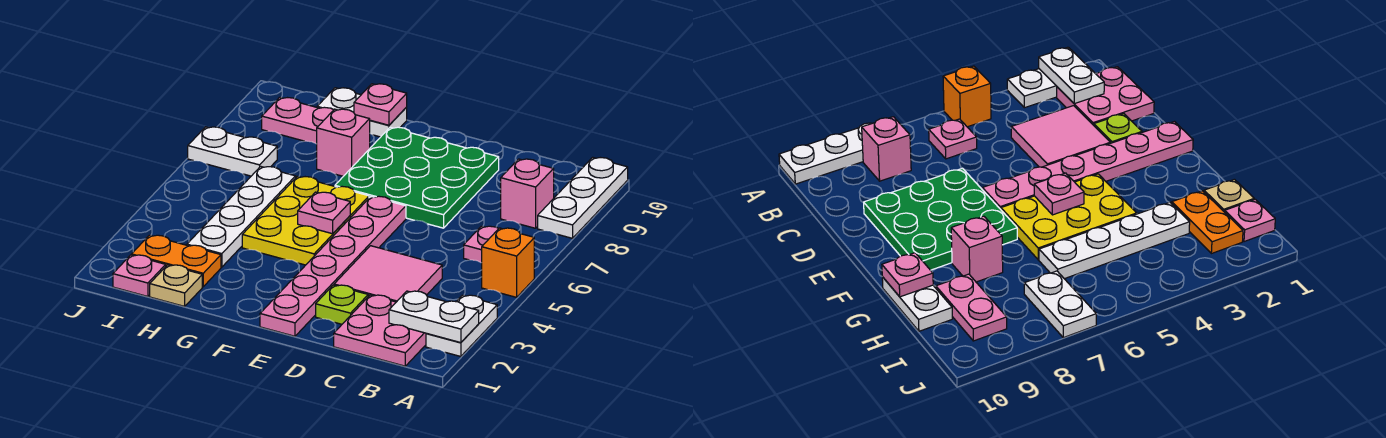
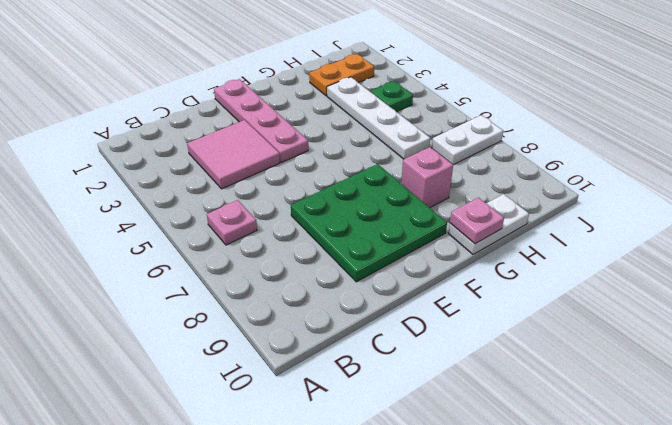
pink plate E1:E4 level 1 -> pink plate E1:E6 level 1
green plate I4 level 1 -> none
none -> white plate A2:A3 level 1
none -> orange brick A5 level 1
none -> white plate A8:A10 level 1

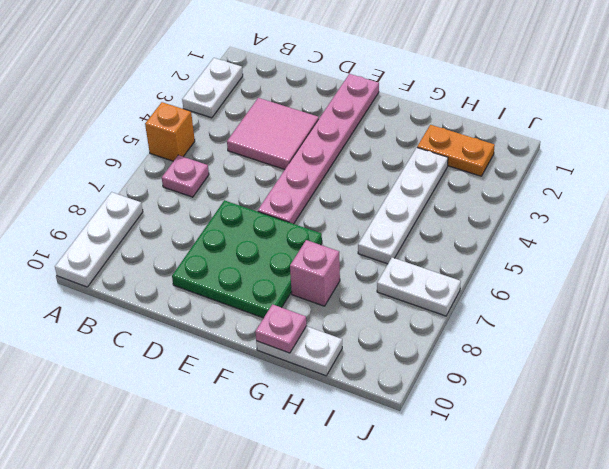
none -> pink plate B1:C2 level 1
none -> pink brick B8 level 1
none -> lime plate D2 level 1

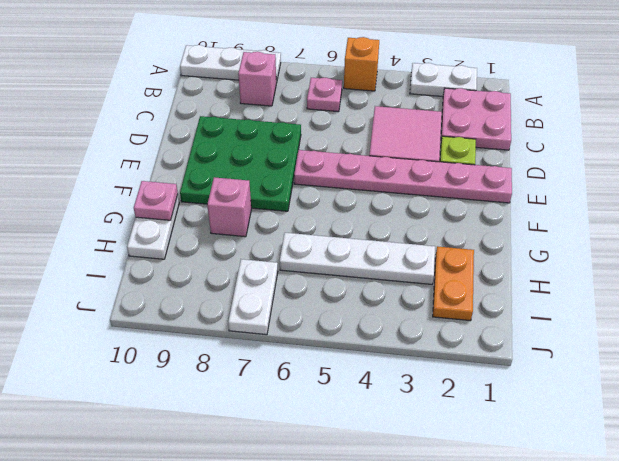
none -> yellow plate F4:G6 level 1
none -> tan plate H1 level 1
none -> pink plate H9:I9 level 1

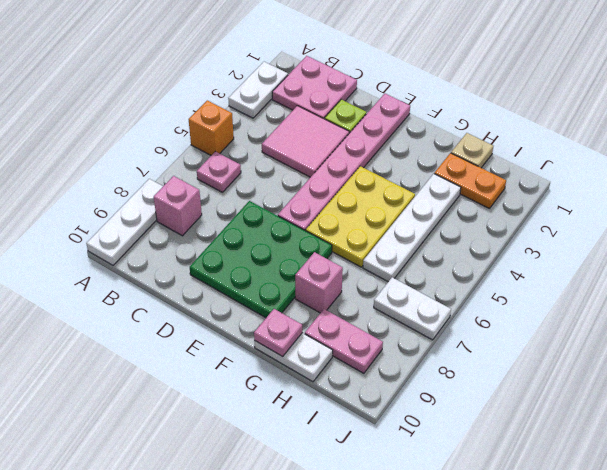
none -> pink plate I1 level 1
none -> white plate A2:B2 level 2
none -> pink plate F5 level 2

